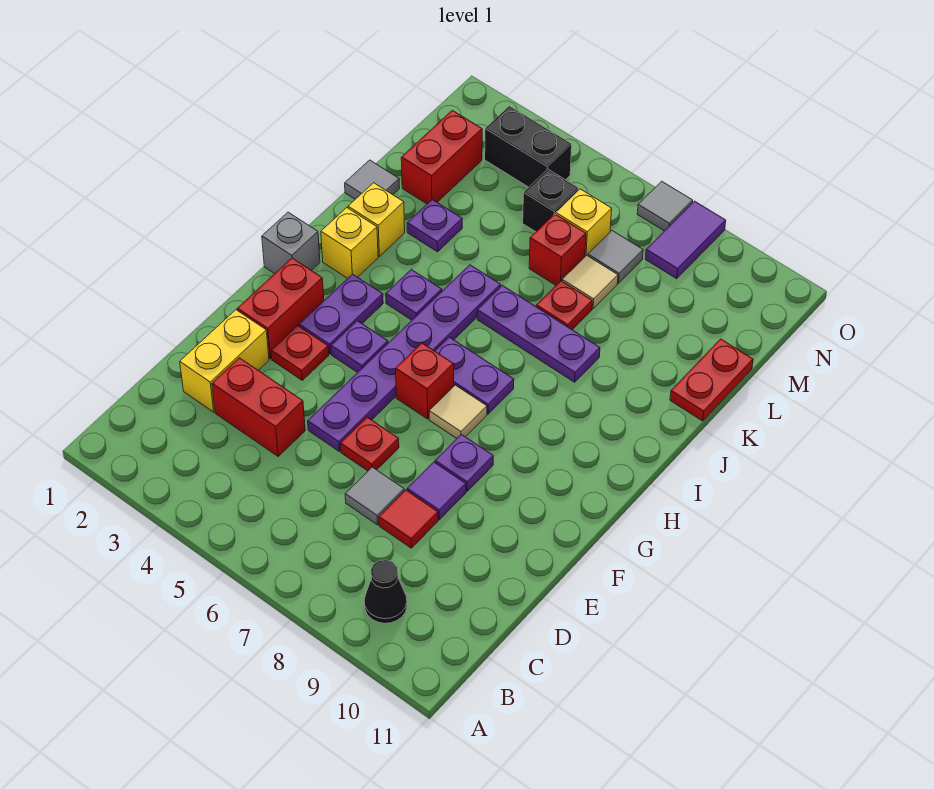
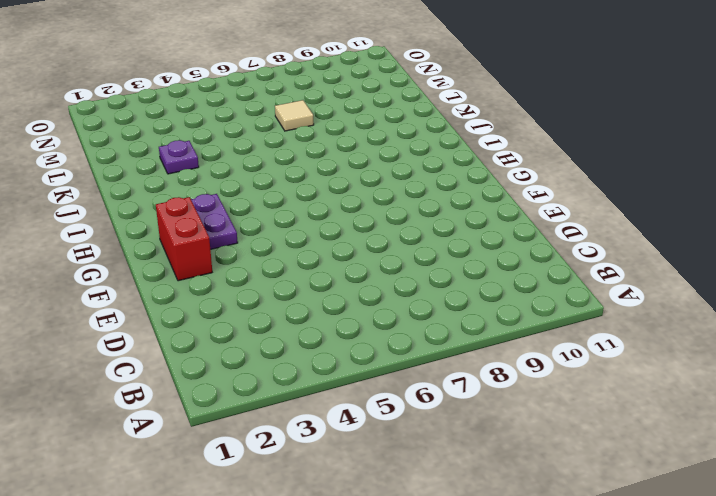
none -> black cone B9 level 1
none -> yellow brick D2:E2 level 1
none -> red brick D3:D4 level 1
none -> grey tile D7 level 1

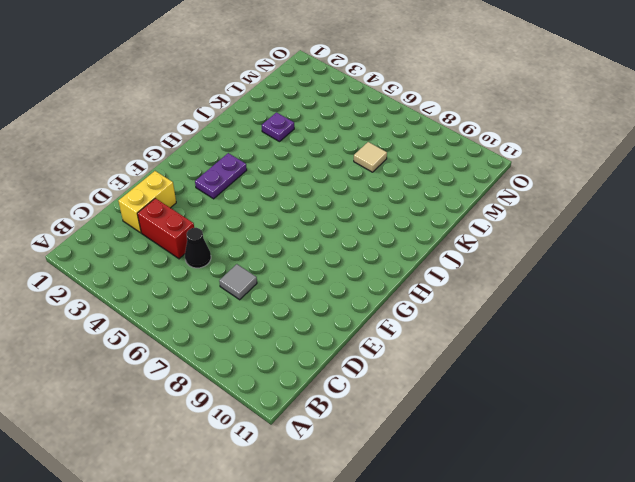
black cone D5 level 1 -> black cone B9 level 1
none -> red tile D8 level 1
none -> purple plate E5:J5 level 1
none -> red plate E6 level 1
none -> purple tile E8 level 1

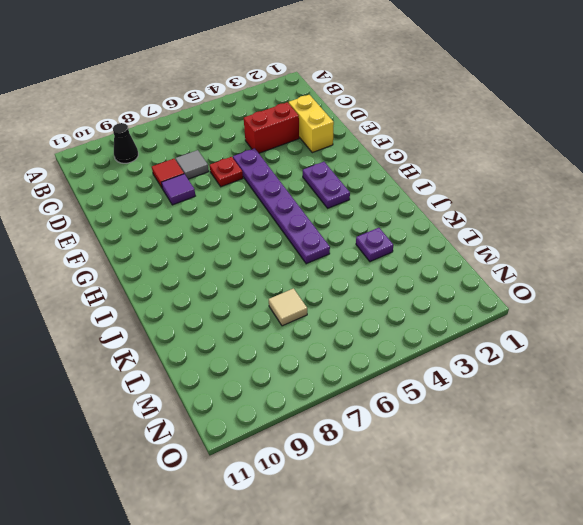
none -> red brick F2:G2 level 1
none -> red plate F3 level 1
none -> purple plate F8 level 1
none -> purple plate G4 level 1

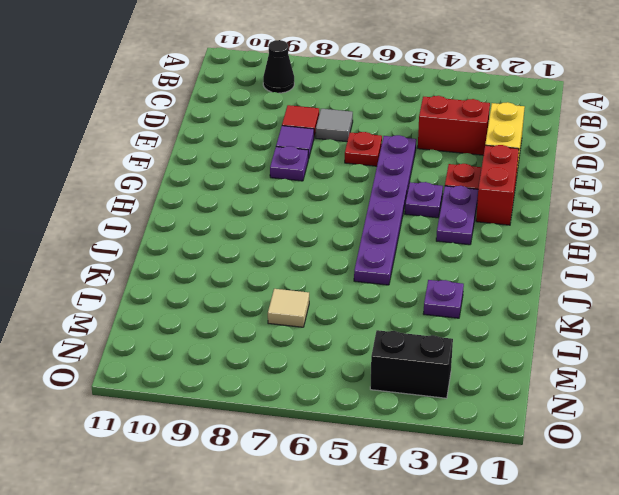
none -> red brick G6 level 1
none -> tan tile G7 level 1
none -> grey brick H1 level 1
none -> purple plate H6:H7 level 1

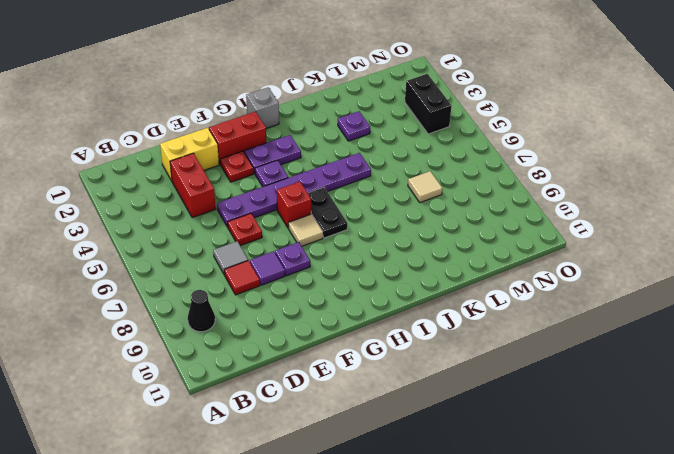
black plate H6:H7 level 1 -> purple plate H6:H7 level 1
none -> yellow brick I2 level 1
none -> purple plate I4 level 1
none -> yellow brick J2 level 1
none -> purple plate J6:J8 level 1

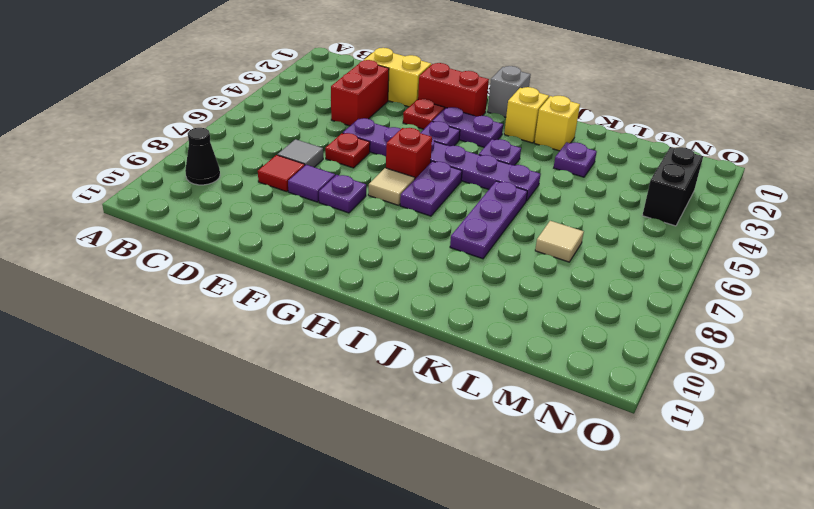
none -> grey tile K1 level 1
none -> red plate K7 level 1
none -> red plate K11:L11 level 1
none -> red brick L2:M2 level 1

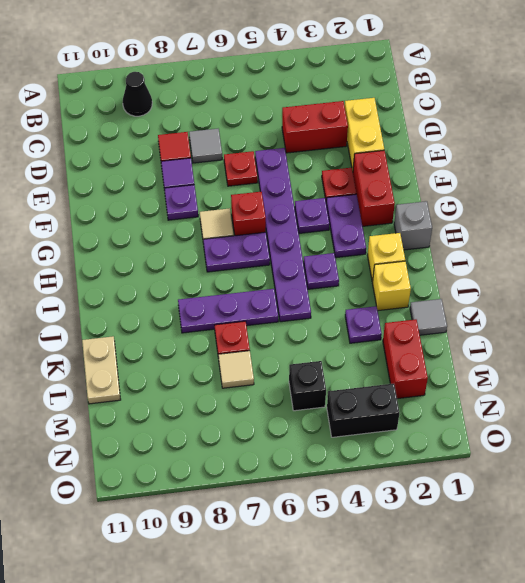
tan plate K11:L11 level 1 -> red plate K11:L11 level 1
none -> red brick L6 level 1
none -> yellow brick M6 level 1
none -> grey tile M7 level 1
none -> purple tile N8:O8 level 1

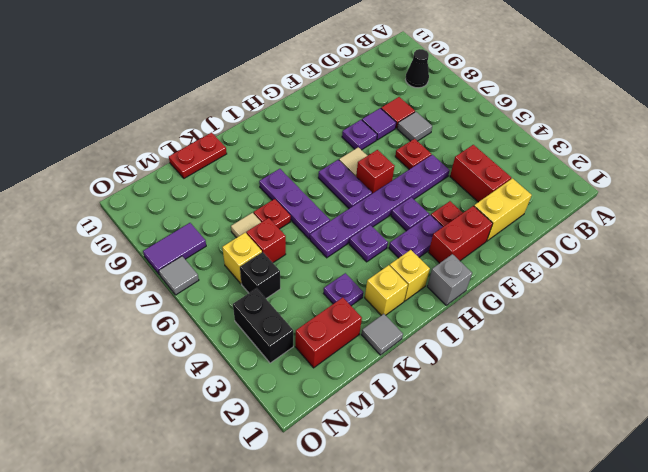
none -> grey tile M7 level 1

